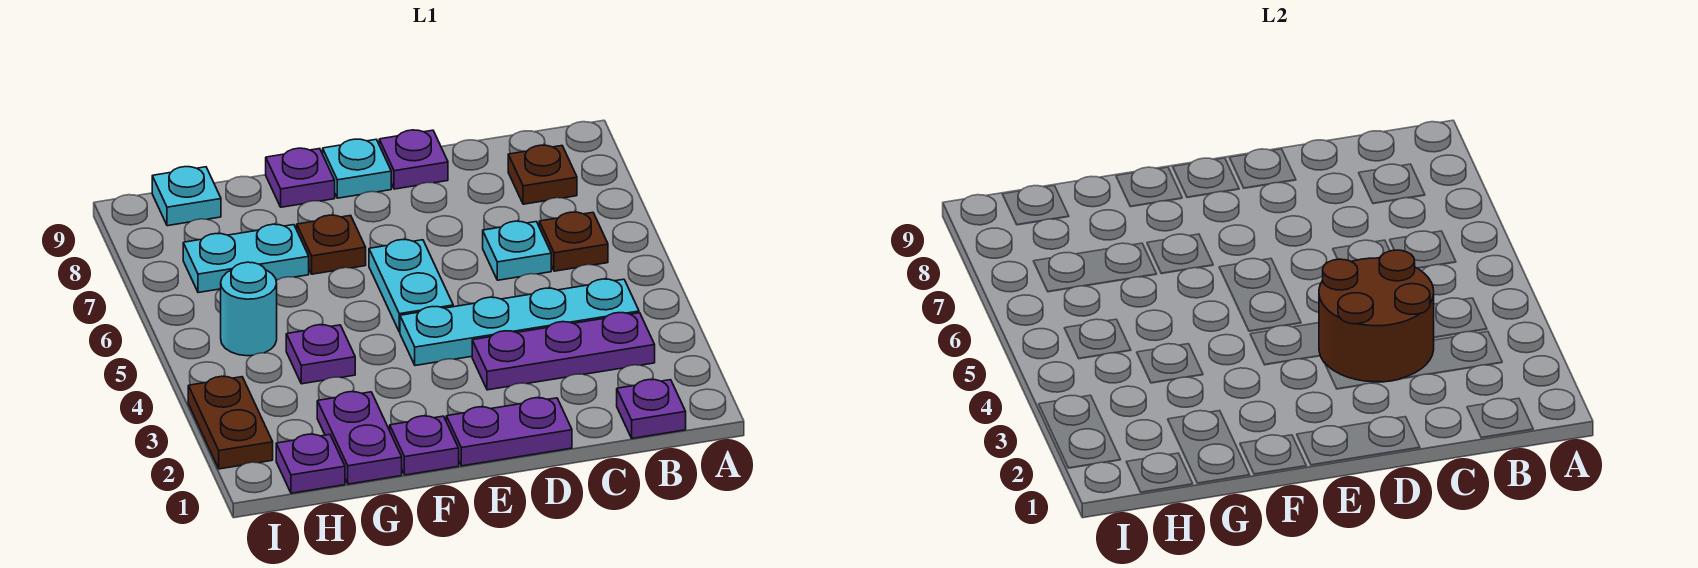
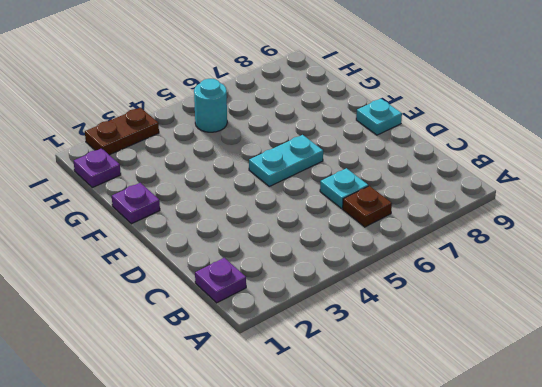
none -> purple plate B3:D3 level 1
none -> cyan plate B4:E4 level 1
none -> brown plate B8 level 1

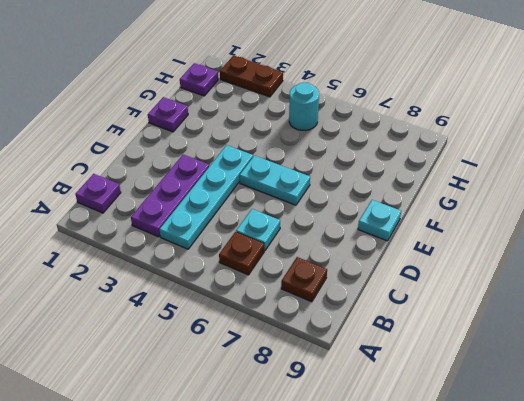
none -> purple plate D1:E1 level 1
none -> purple plate D9 level 1
none -> brown plate F7 level 1

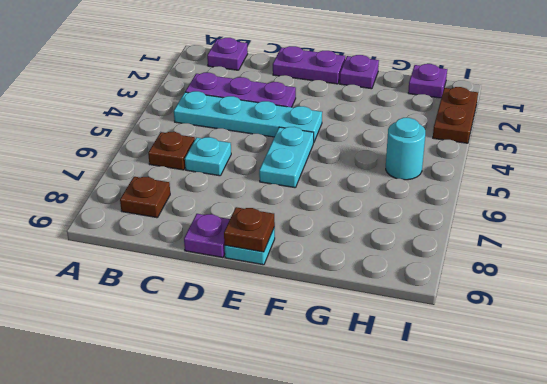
brown plate E9 level 2 -> brown plate F7 level 1
none -> purple plate F9 level 1
none -> purple plate G1:G2 level 1
none -> purple plate G4 level 1

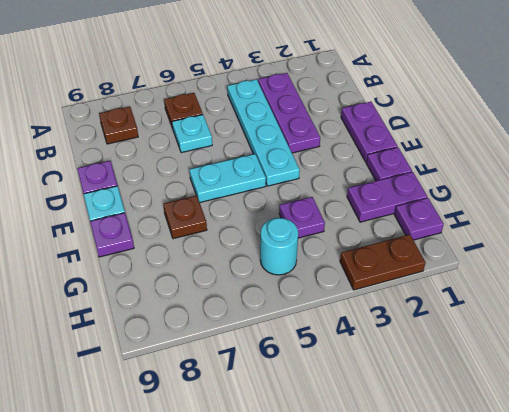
none -> purple plate B1 level 1
none -> cyan plate G7:H7 level 1
none -> cyan plate H9 level 1

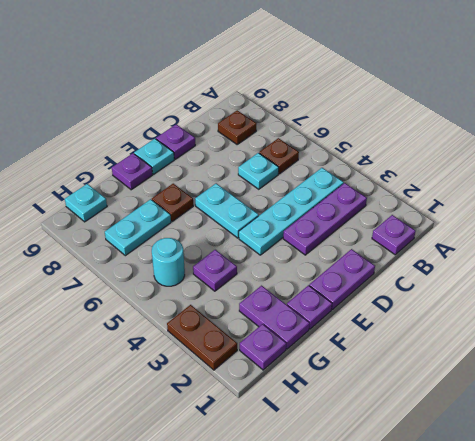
none -> brown round brick C3:D4 level 2

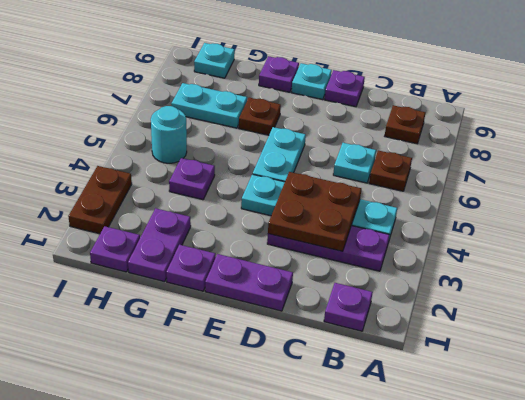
brown plate C3:D4 level 2 -> brown round brick C3:D4 level 2

